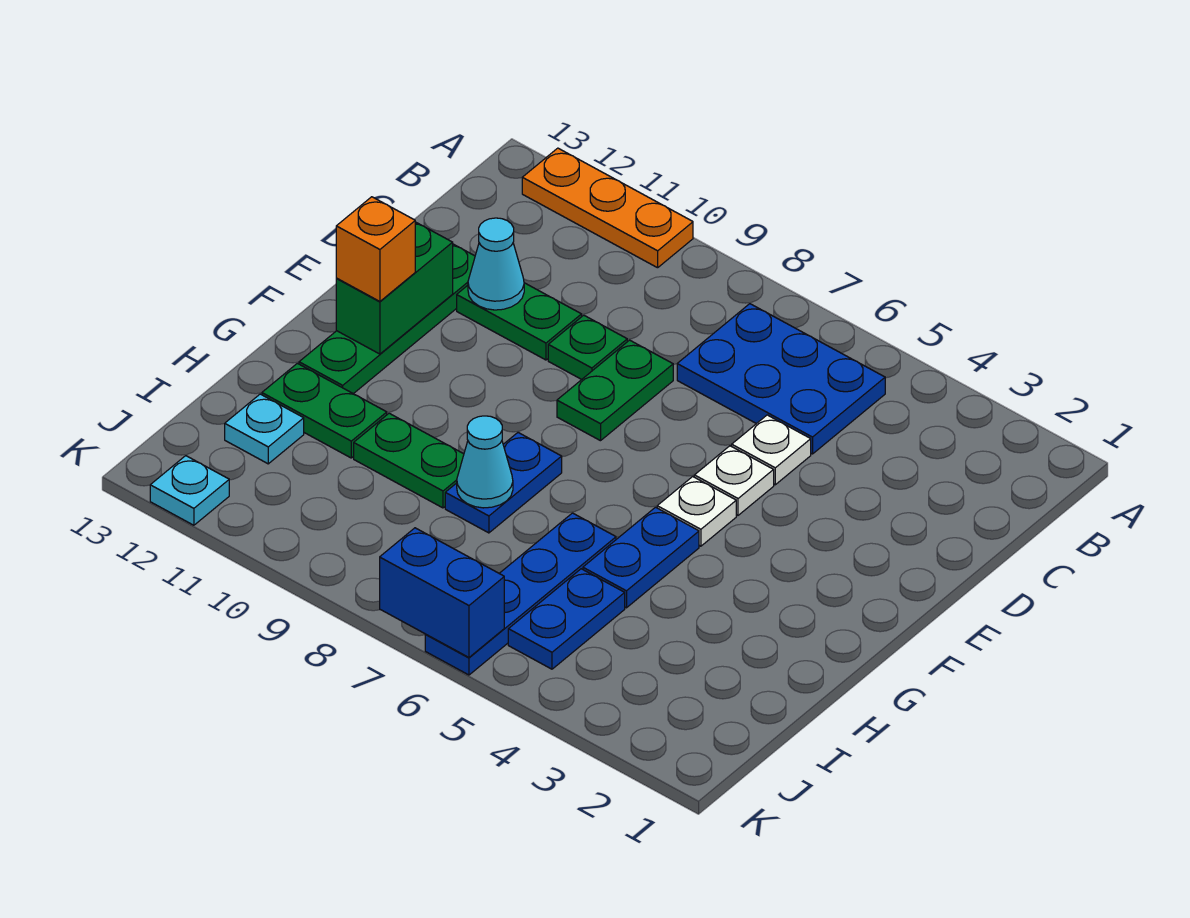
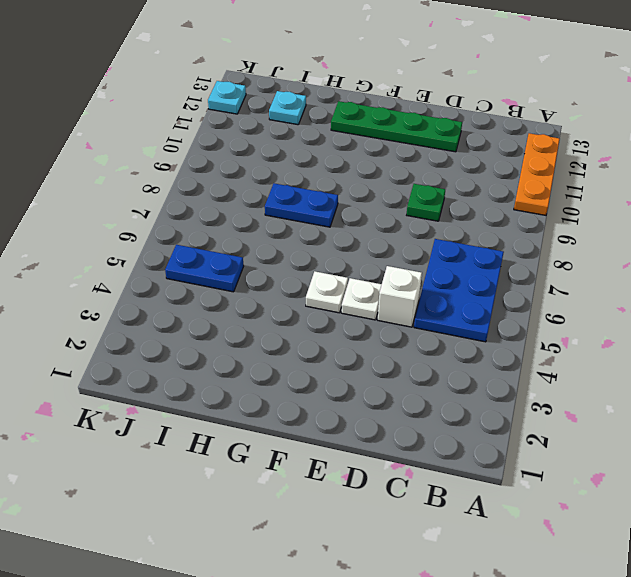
white brick D5 level 1 -> white plate D5 level 1
none -> green plate D8:E8 level 1
none -> green plate D10:D11 level 1
none -> blue plate G5:H5 level 1

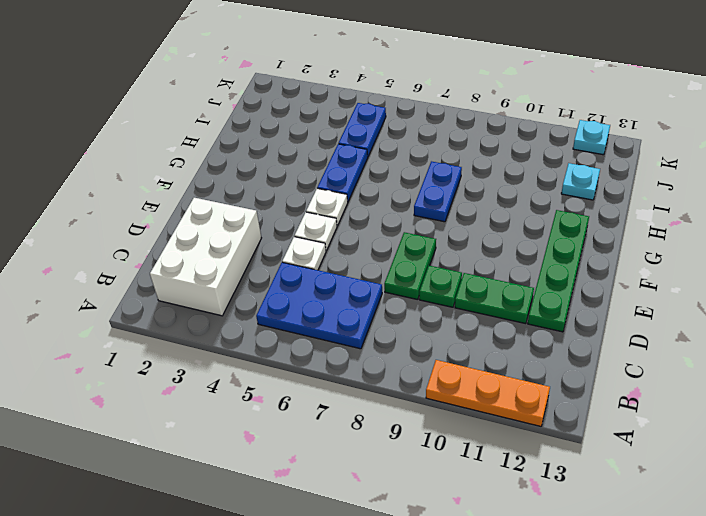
white brick B2:D3 level 1 -> none
none -> blue plate H6:K6 level 1
none -> green plate H9:H10 level 1
none -> green plate H11:H12 level 1

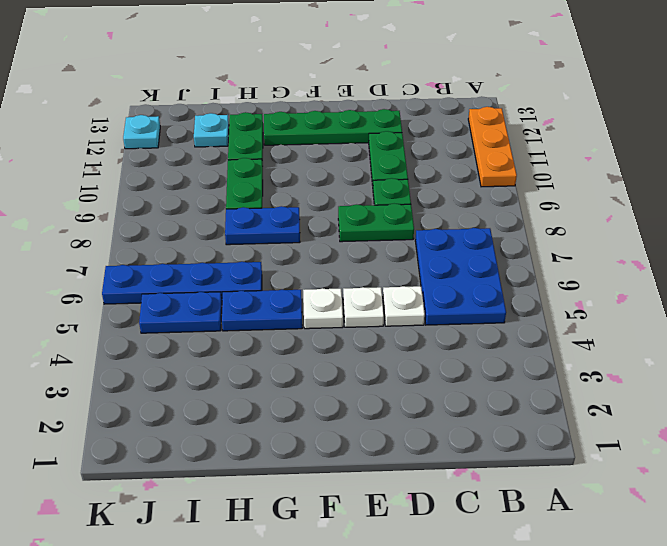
none -> cyan cone D11 level 2
none -> green brick E12:F12 level 2
none -> cyan cone H8 level 2

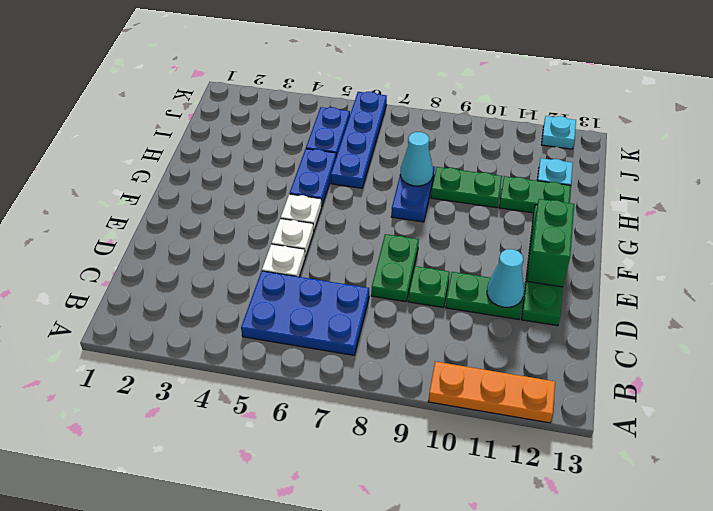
none -> blue brick K6:K7 level 2
none -> orange brick F12 level 3

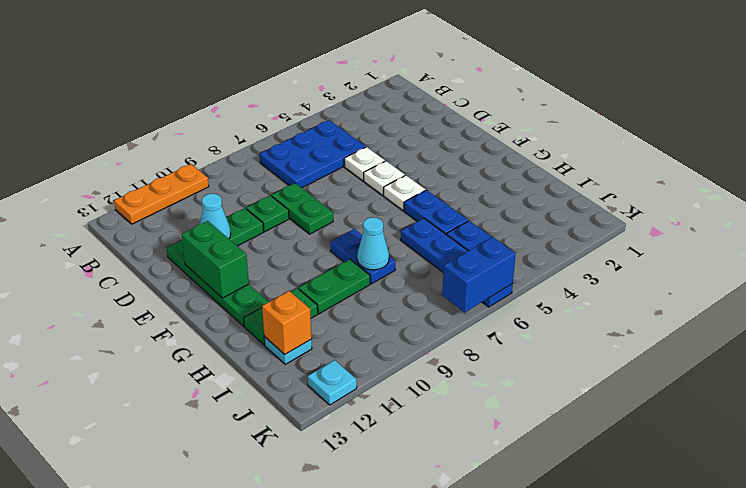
orange brick I12 level 2 -> orange brick F12 level 3

